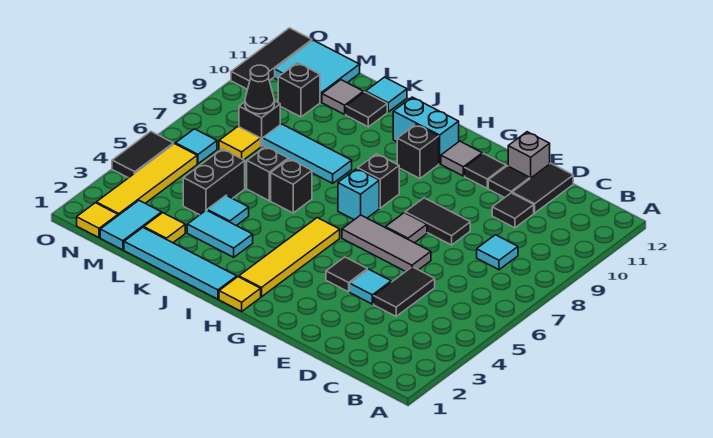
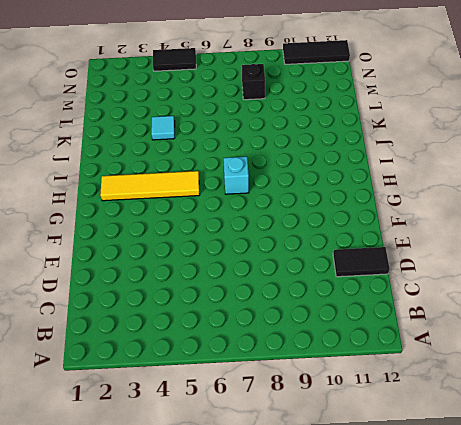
none -> cyan tile C8 level 1
none -> black tile D4:D5 level 1
none -> black tile D10 level 1
none -> cyan tile E4 level 1

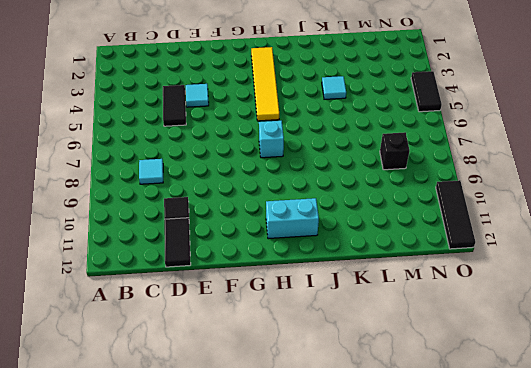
none -> grey tile E6:G6 level 1
none -> black tile E8:F8 level 1
none -> black tile E11 level 1
none -> grey brick E12 level 1

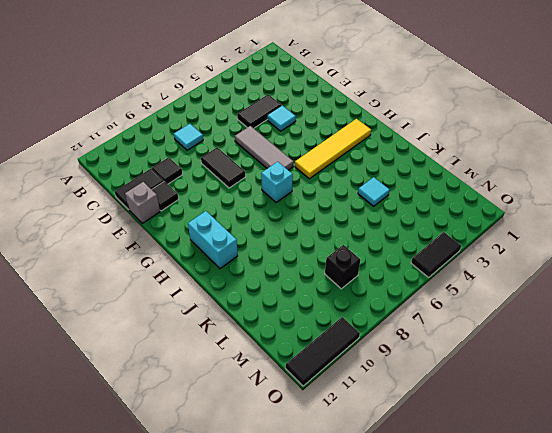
none -> black tile F4 level 1
none -> grey tile F7 level 1
none -> black tile F11 level 1
none -> grey tile G11 level 1

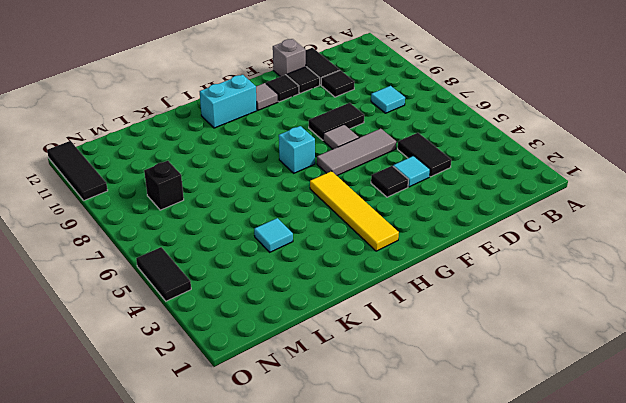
none -> yellow tile H1 level 1
none -> black brick H8 level 1
none -> black brick H10 level 1
none -> cyan tile I1:L1 level 1

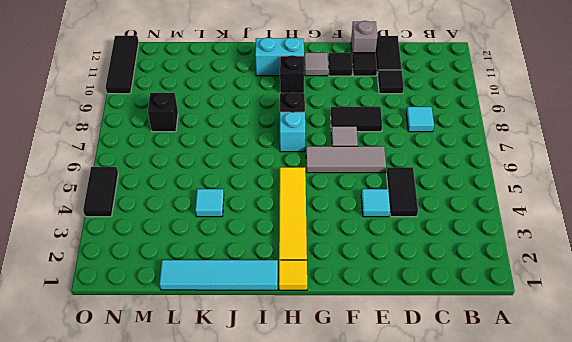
none -> black tile F4 level 1
none -> cyan tile J3:K3 level 1
none -> black brick J6 level 1
none -> cyan tile J8:L8 level 1

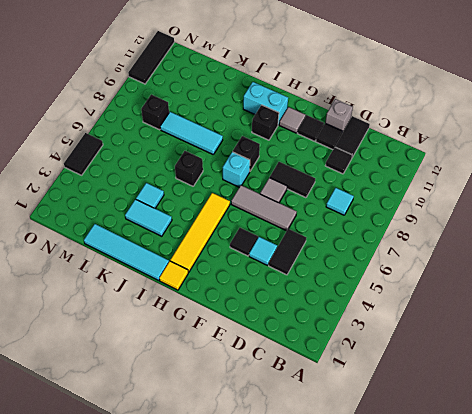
none -> black brick K6 level 1
none -> black tile K11 level 1
none -> cyan tile K12 level 1
none -> yellow tile L2 level 1

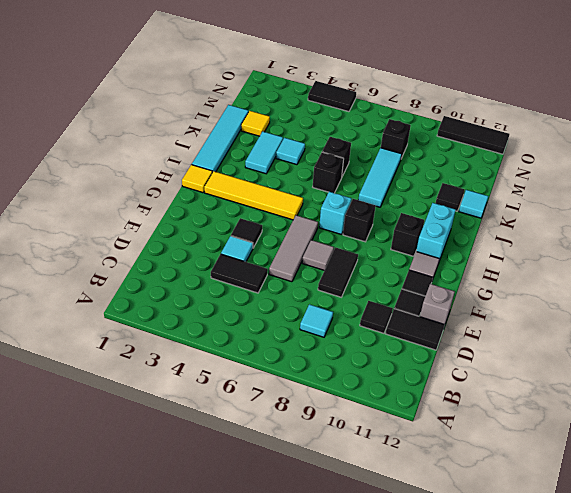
none -> black brick L4:L5 level 1
none -> grey tile L11 level 1
none -> cyan tile M1:M2 level 1
none -> yellow tile M7 level 1

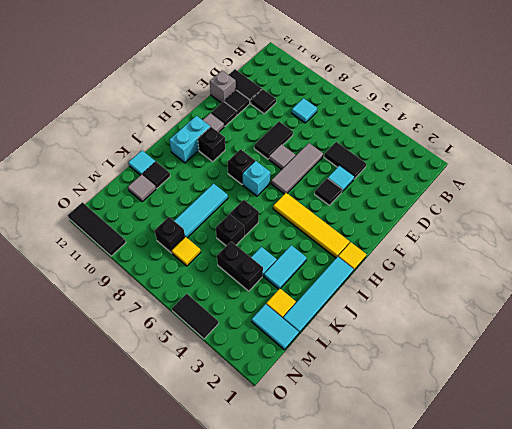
none -> black brick M10 level 1
none -> cyan tile M11:N12 level 1
none -> yellow tile N1 level 1
none -> yellow tile N2:N5 level 1

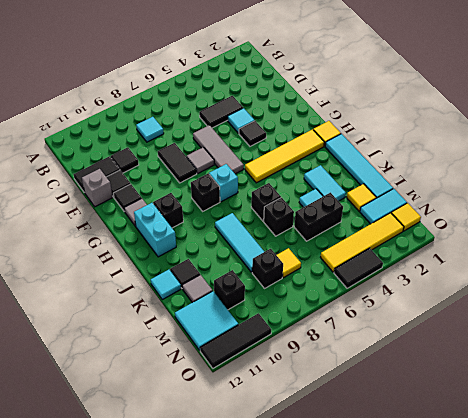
none -> cyan tile N6 level 1
none -> black cone M8 level 2

